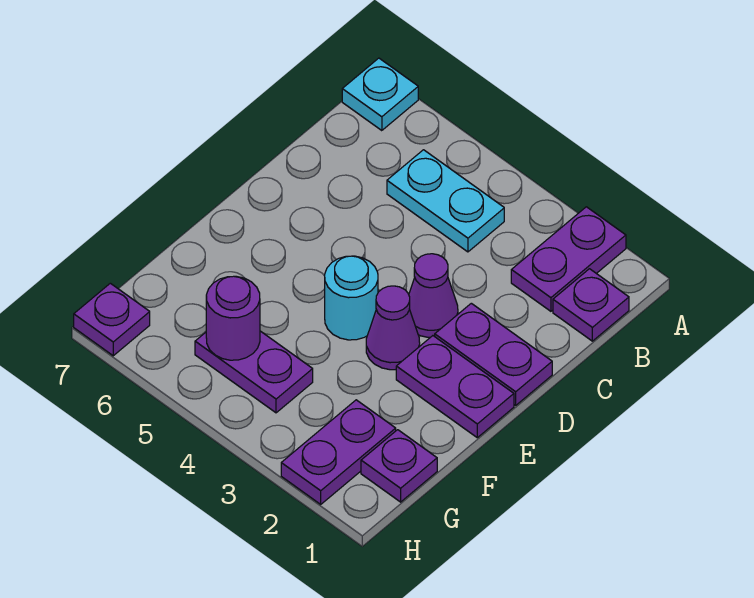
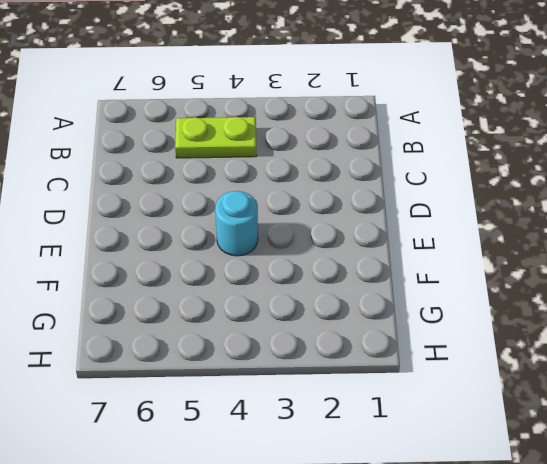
lime plate B4:B5 level 1 -> cyan plate B4:B5 level 1
none -> purple plate A2:B2 level 1
none -> cyan plate A7 level 1
none -> purple plate B1 level 1

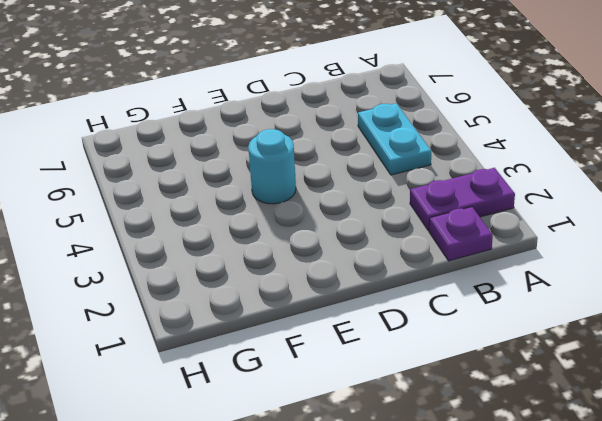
none -> cyan plate A7 level 1
none -> purple plate D1:D2 level 1
none -> purple cone D3 level 1

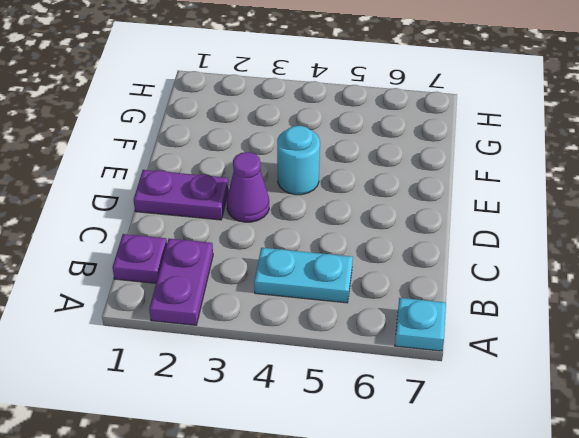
none -> purple plate E1:E2 level 1
none -> purple cone E3 level 1
none -> purple plate G1 level 1

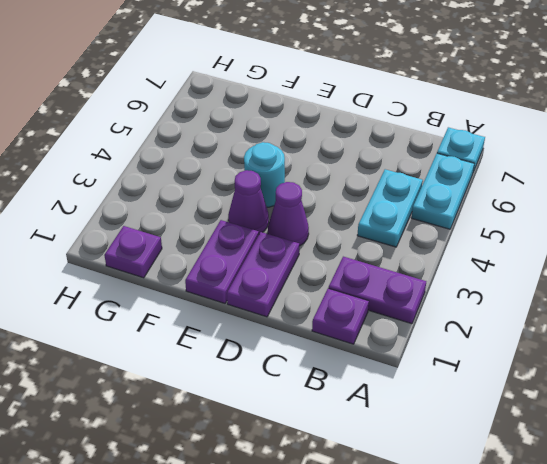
cyan plate A5:A6 level 1 -> none
none -> purple plate G2:H2 level 1
none -> purple plate G4:G5 level 1
none -> purple plate H7 level 1

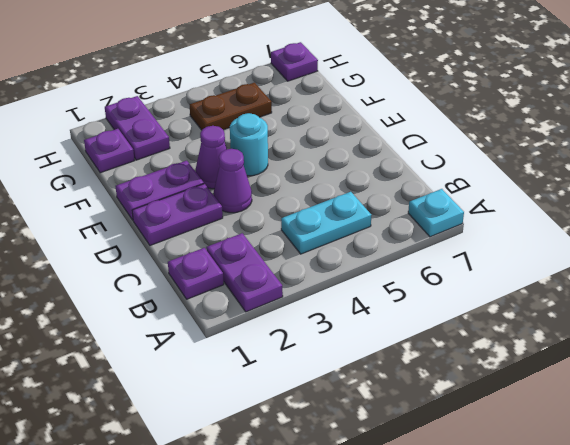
brown plate G4:G5 level 1 -> purple plate G4:G5 level 1
none -> purple round brick G5 level 2

